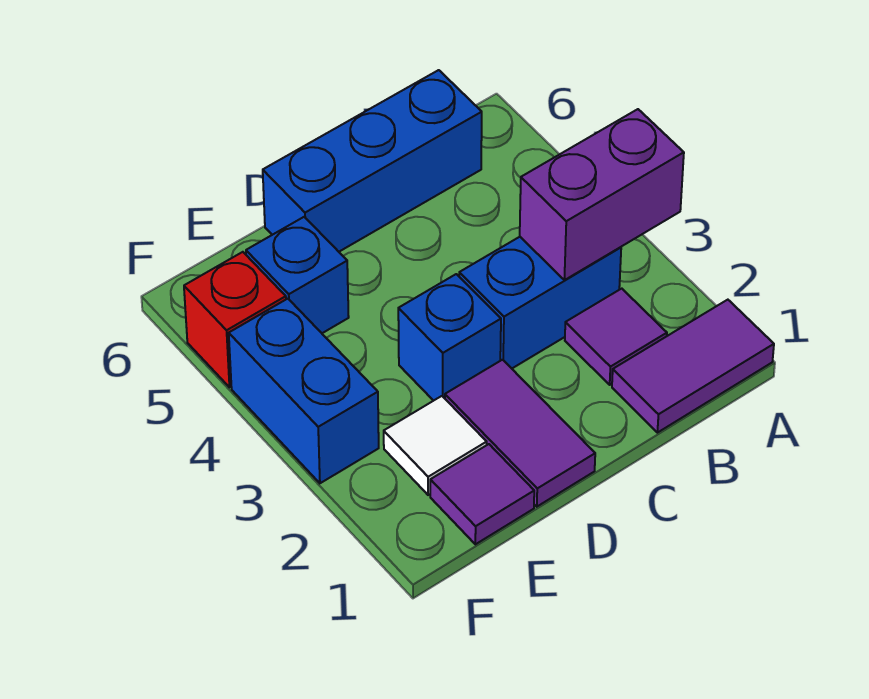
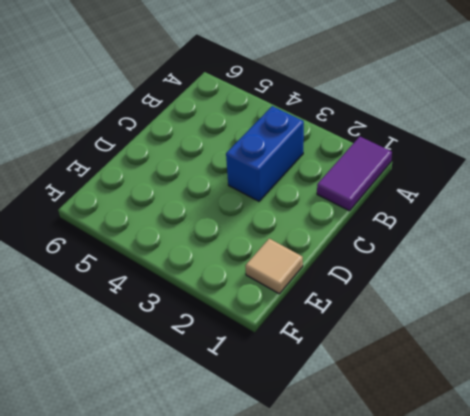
tan tile E1 level 1 -> purple tile E1 level 1
none -> purple tile B2 level 1
none -> blue brick B6:D6 level 1
none -> purple tile D1:D2 level 1

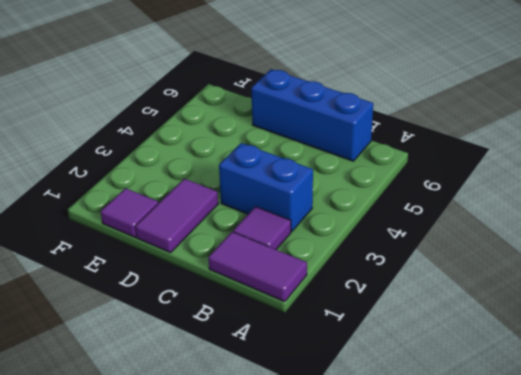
none -> blue brick D3 level 1
none -> white tile E2 level 1
none -> blue brick E5 level 1

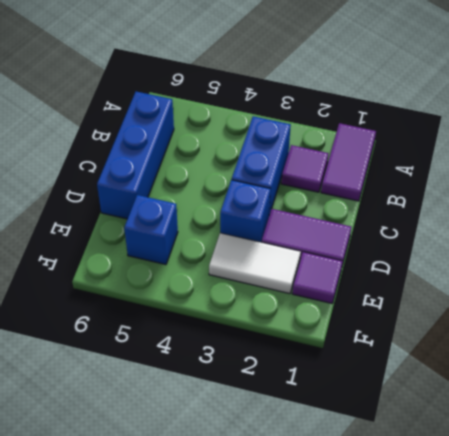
white tile E2:E3 level 1 -> white tile E2 level 1
none -> blue brick F3:F4 level 1
none -> red brick F5 level 1
none -> purple brick A3:B3 level 2

